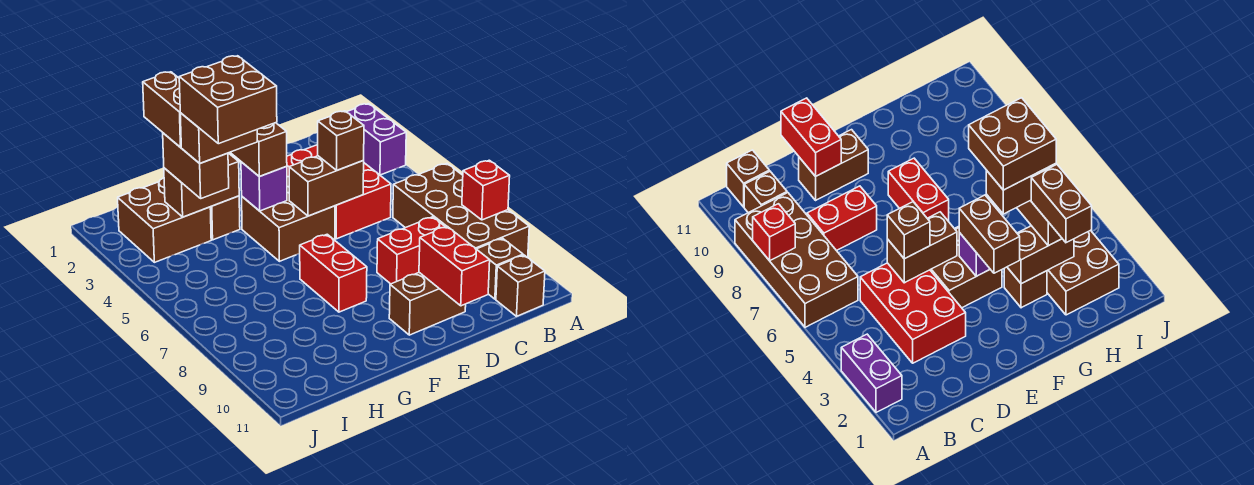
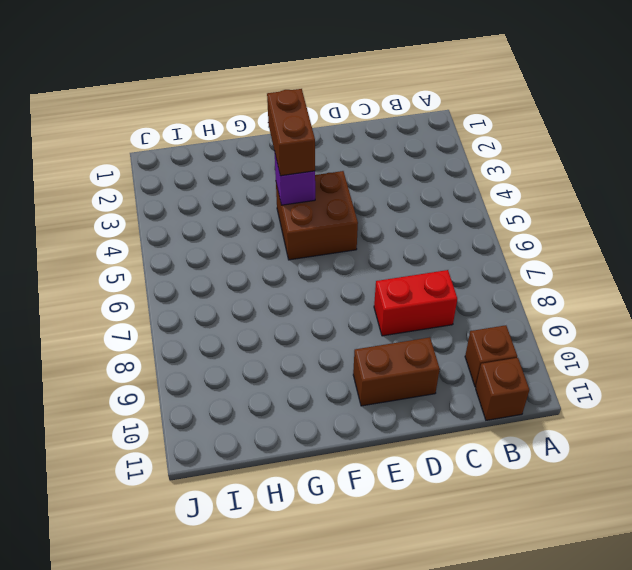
none -> purple brick A2:A3 level 1
none -> brown brick A6:B9 level 1
none -> red brick C3:D5 level 1

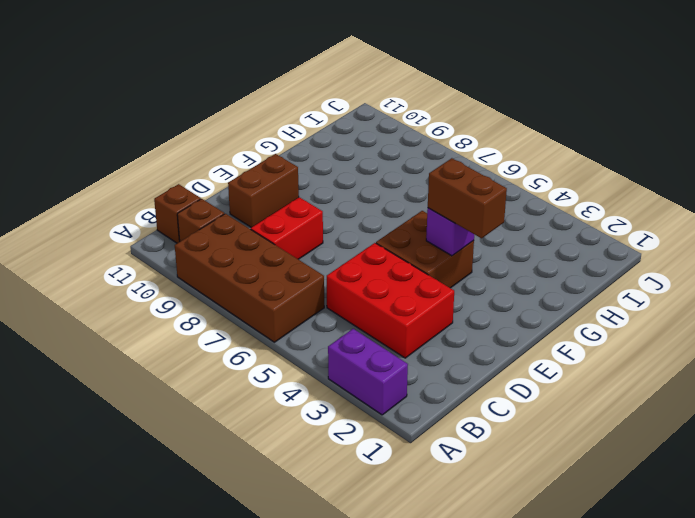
none -> red brick F7:F8 level 1
none -> brown brick G3 level 1
none -> brown brick H2:I3 level 1

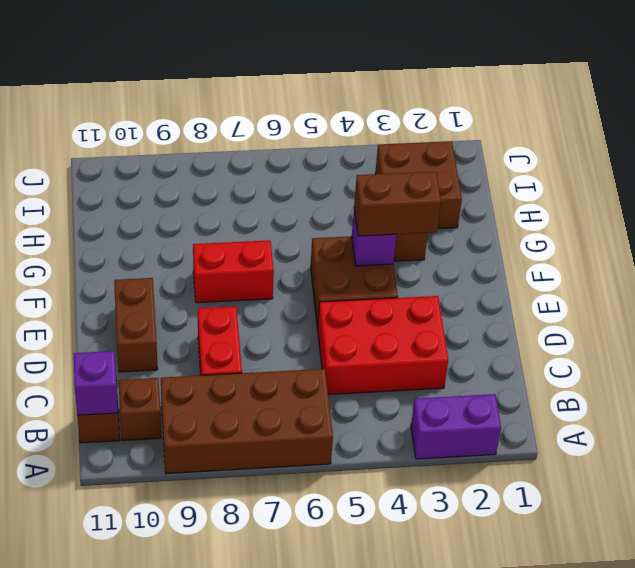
purple brick B11 level 2 -> none
none -> red brick A8 level 2
none -> brown brick D5:E5 level 2
none -> red brick D10:D11 level 2

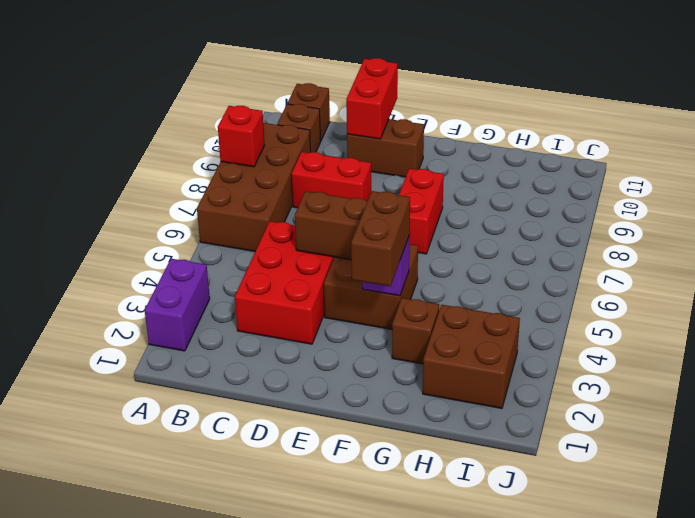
none -> brown brick G3:H3 level 2
none -> brown brick D5 level 3
none -> brown brick H3:H4 level 3

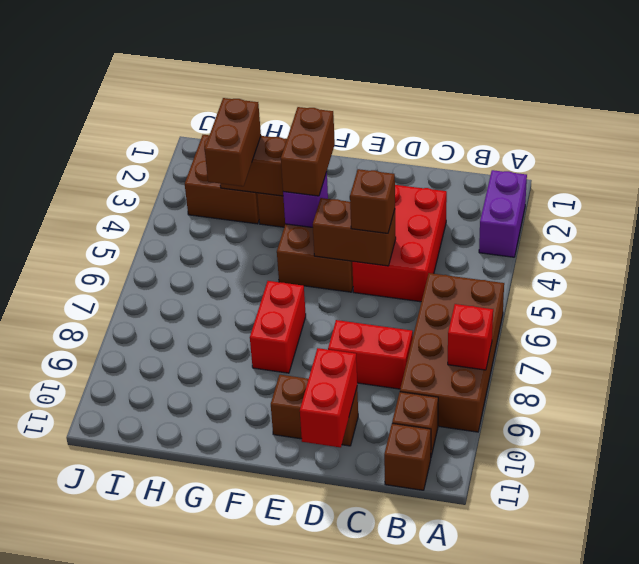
none -> brown brick G4:H4 level 4
none -> brown brick H2:H3 level 4
none -> brown brick G4:H5 level 5

